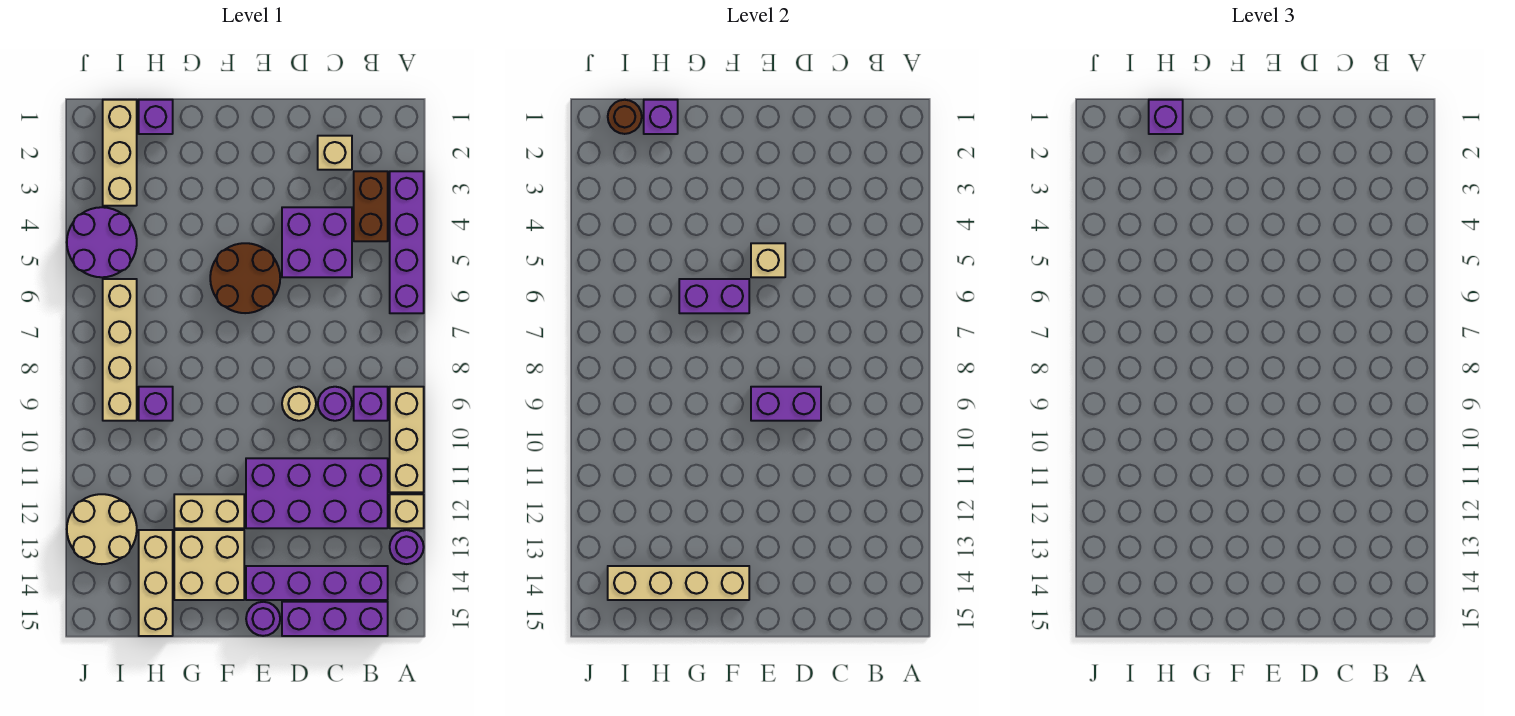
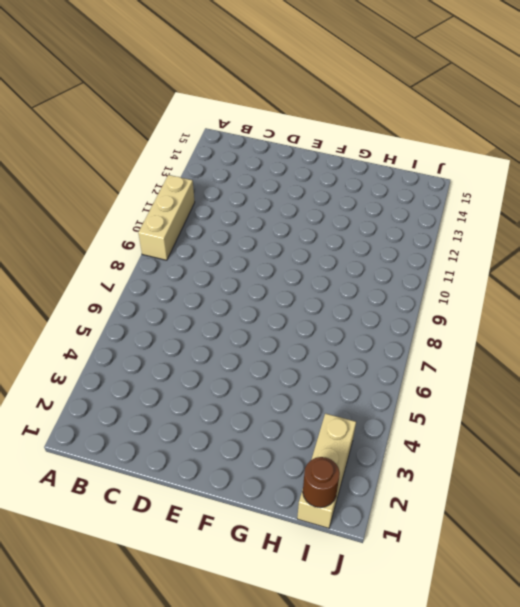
none -> purple brick A3:A6 level 1
none -> tan brick A12 level 1
none -> purple round brick A13 level 1
none -> brown brick B3:B4 level 1

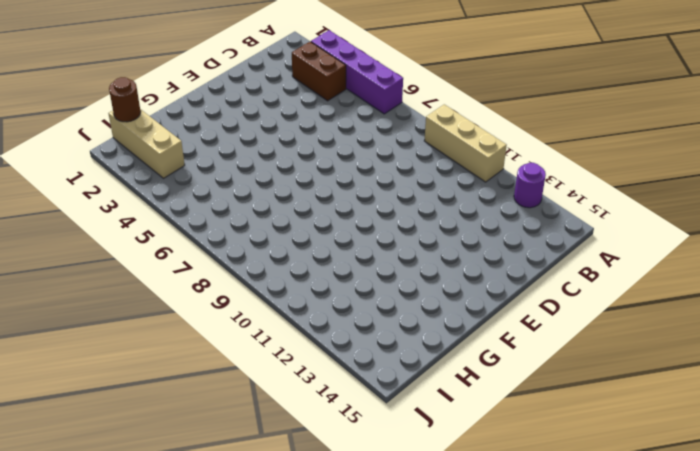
none -> tan brick A12 level 1
none -> purple brick B9 level 1
none -> purple brick B11:E12 level 1
none -> purple brick B14:E14 level 1

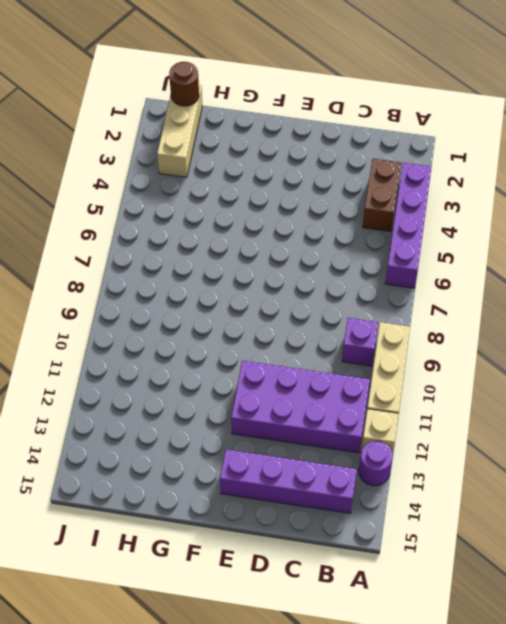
none -> purple brick B15:D15 level 1
none -> tan brick C2 level 1
none -> purple brick C4:D5 level 1
none -> purple round brick C9 level 1

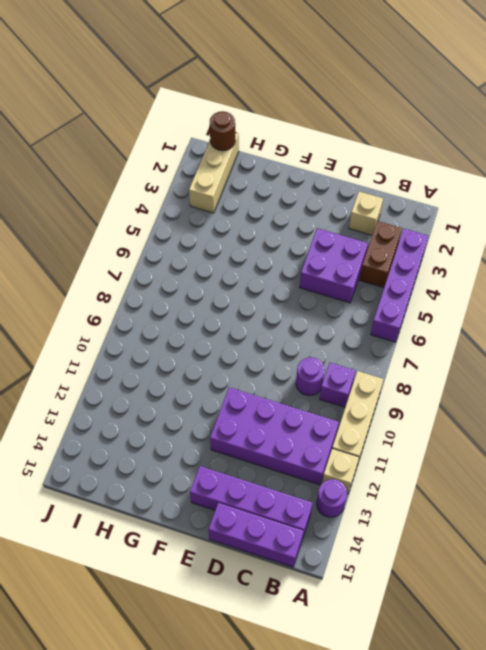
none -> tan round brick D9 level 1
none -> brown round brick E5:F6 level 1
none -> purple round brick E15 level 1
none -> tan brick F12:G12 level 1

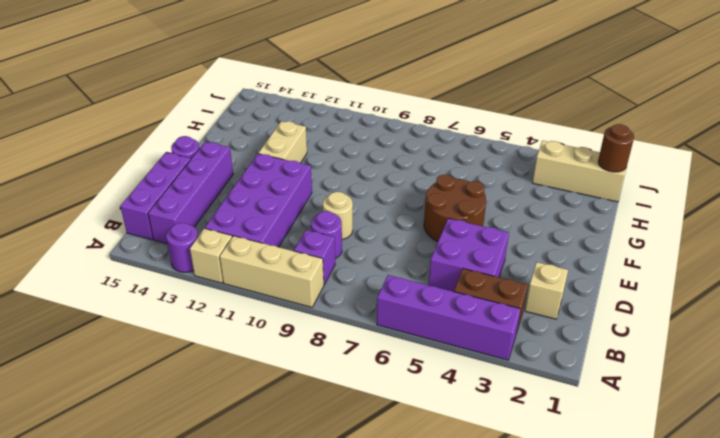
none -> tan brick F13:G14 level 1
none -> purple brick H1 level 1
none -> purple brick H9 level 1
none -> tan brick H13:H15 level 1

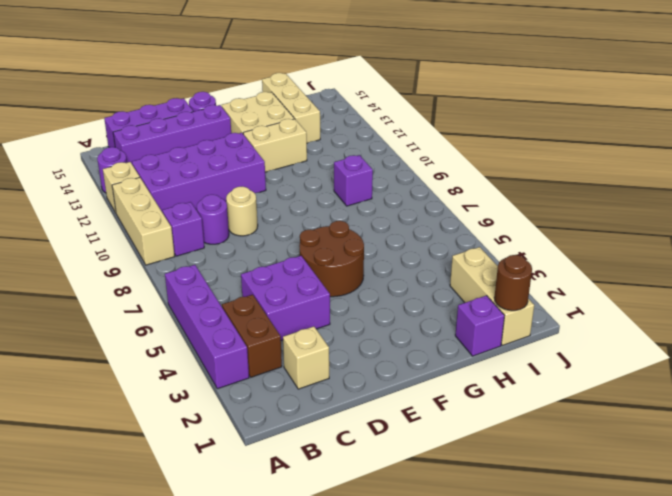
none -> purple round brick I4:J5 level 1
none -> tan brick I6:I9 level 1
none -> tan round brick I12:J13 level 1
none -> purple brick D9:E9 level 2

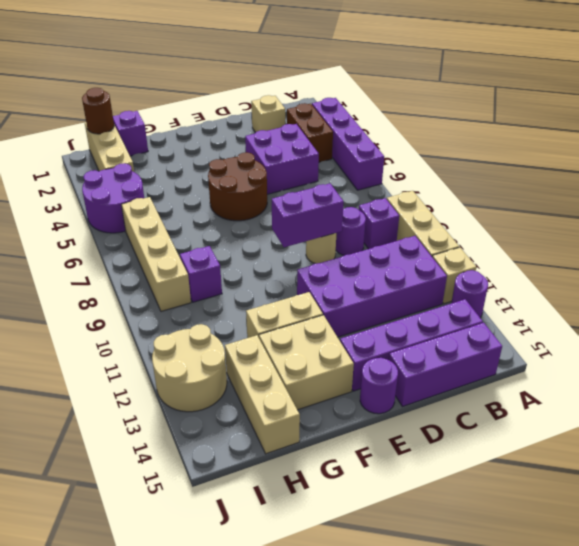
none -> tan brick E5 level 2
none -> purple brick F6:G6 level 2
none -> tan brick F14:I14 level 2
none -> purple brick H1 level 2

